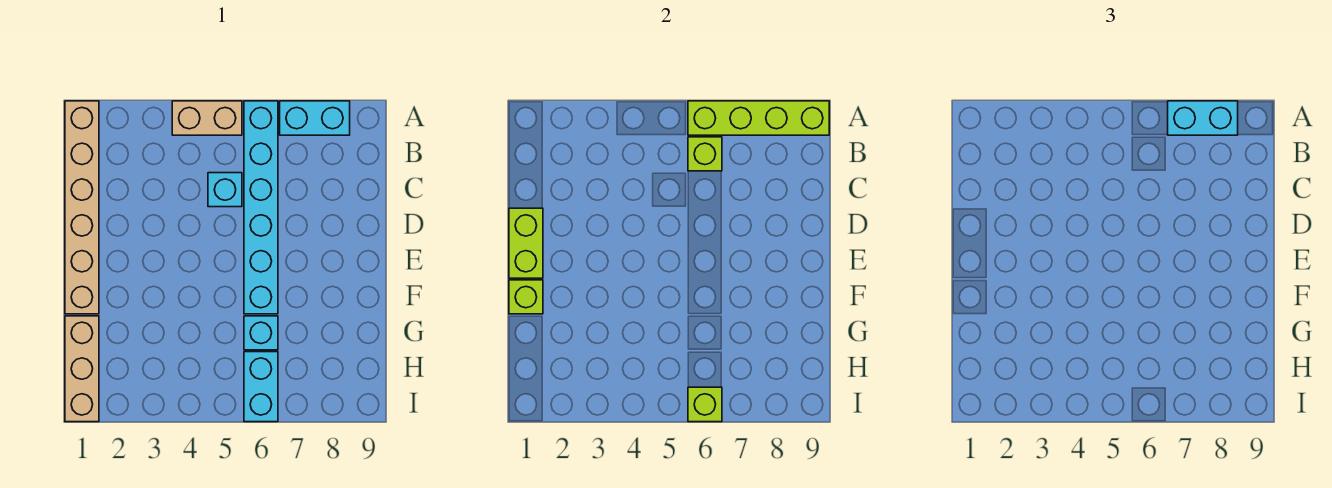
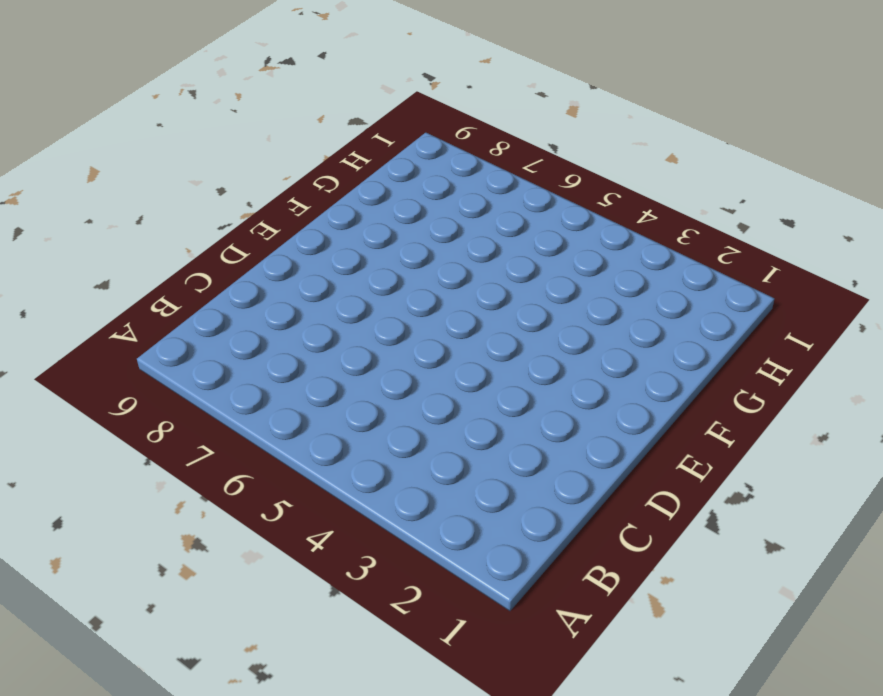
none -> tan brick A1:F1 level 1
none -> tan brick A4:A5 level 1
none -> cyan brick A6:F6 level 1

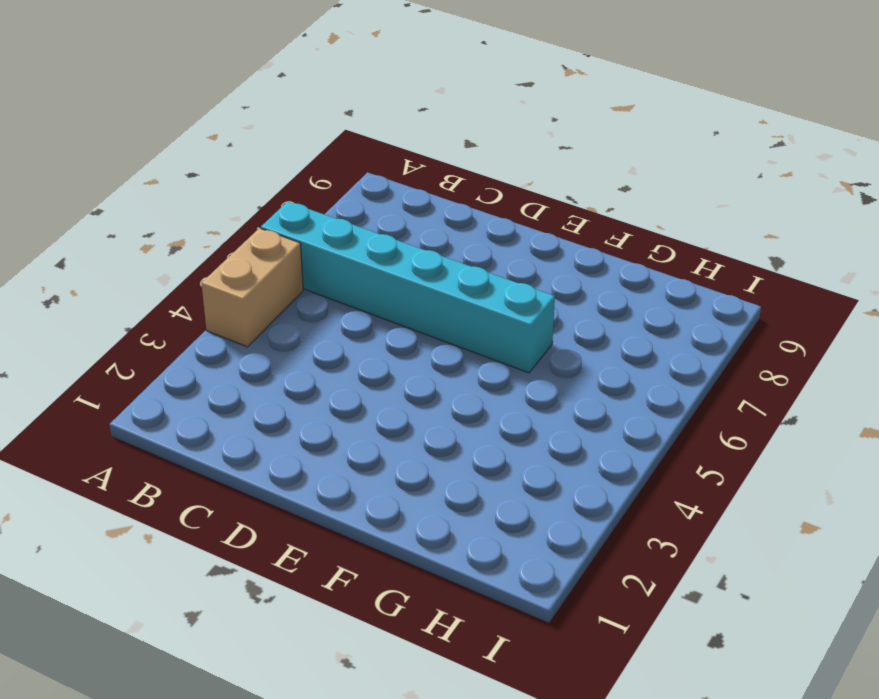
none -> tan brick A1:F1 level 1
none -> cyan brick A7:A8 level 1
none -> cyan brick C5 level 1

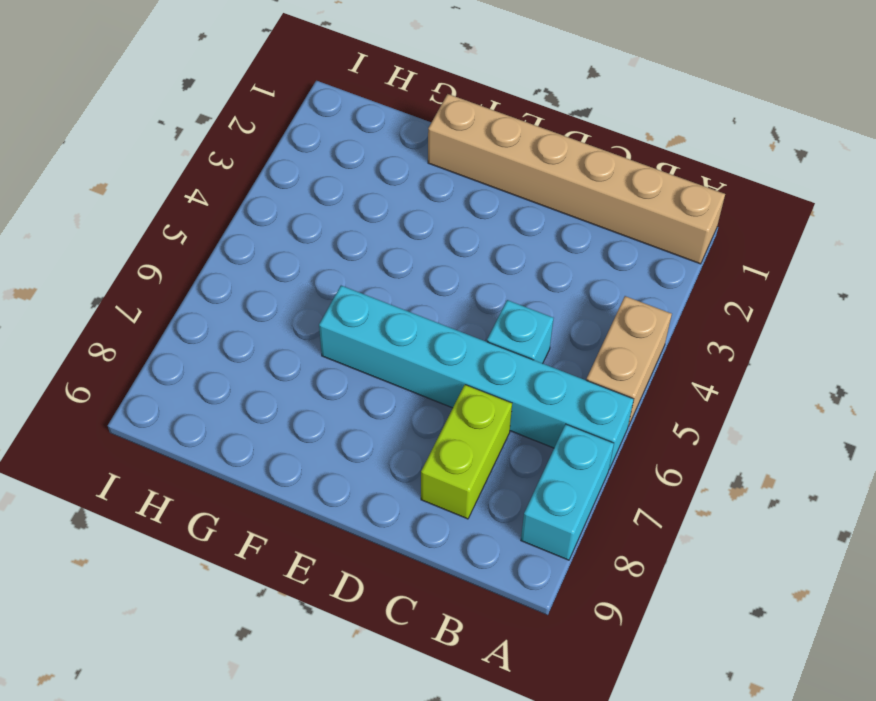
lime brick C7:C8 level 1 -> lime brick D1:E1 level 2
none -> tan brick G1:I1 level 1
none -> cyan brick G6 level 1
none -> cyan brick H6:I6 level 1

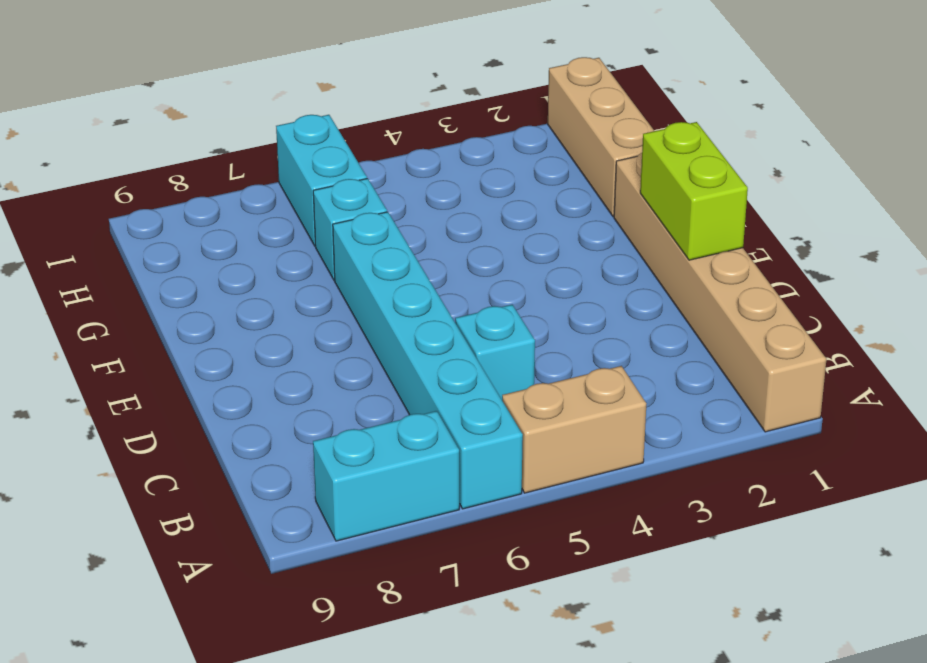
none -> lime brick A6:A9 level 2
none -> lime brick B6 level 2
none -> lime brick F1 level 2

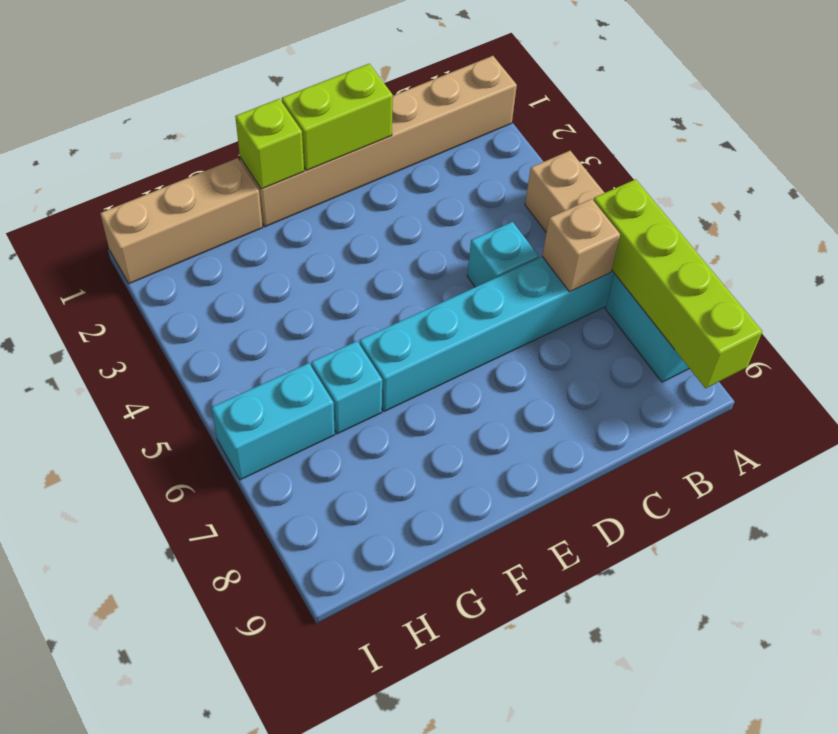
tan brick B6 level 2 -> lime brick B6 level 2
none -> lime brick I6 level 2
none -> cyan brick A7:A8 level 3

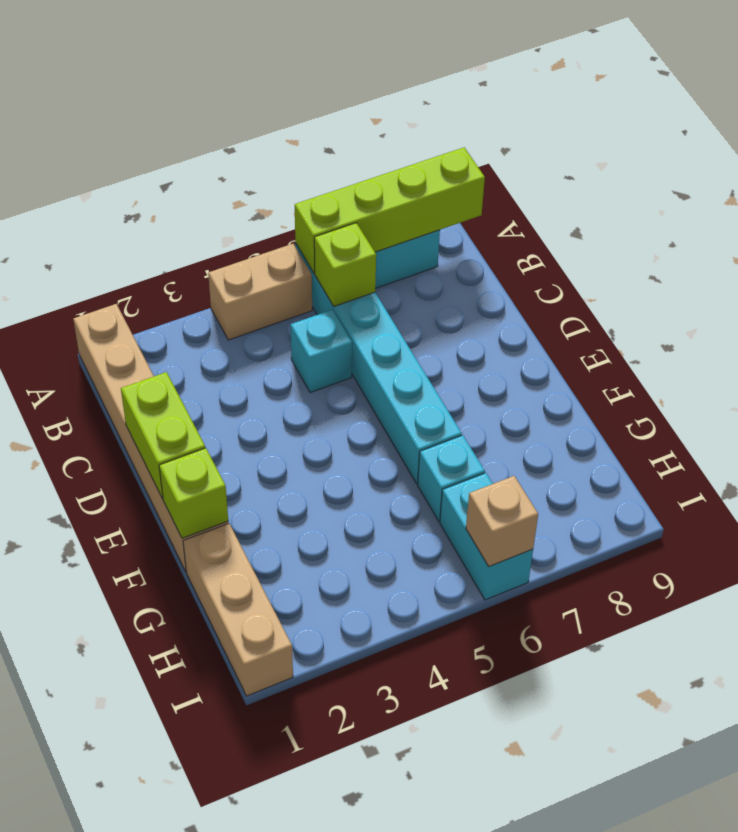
tan brick I6 level 2 -> lime brick I6 level 2
none -> cyan brick A7:A8 level 3

